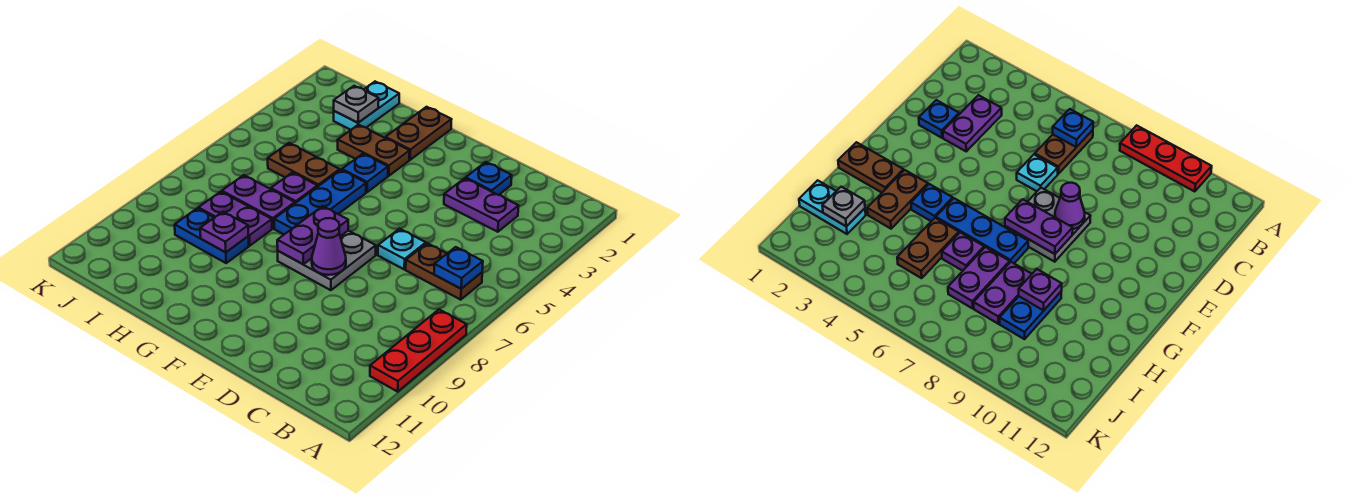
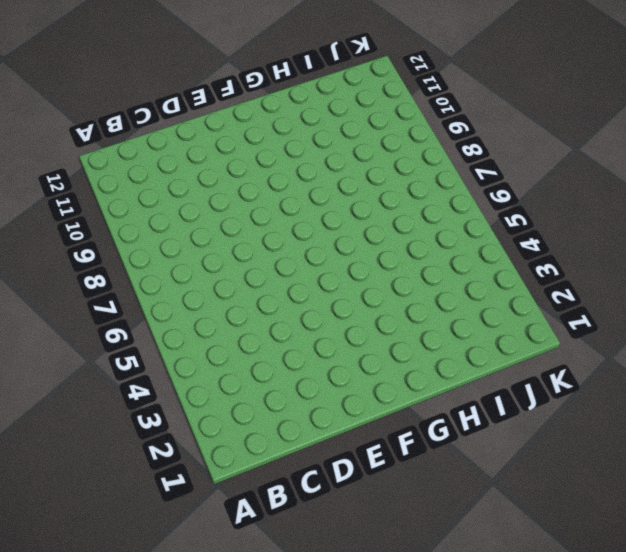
none -> red plate A8:A10 level 1
none -> brown plate B6:C6 level 1
none -> purple plate C3:D3 level 1

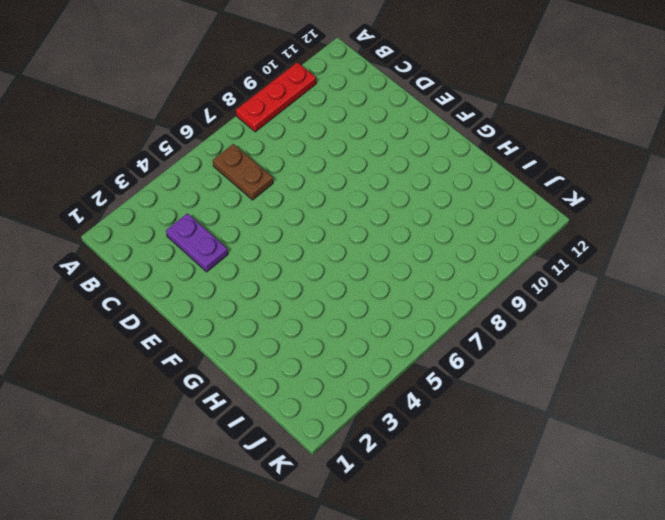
none -> blue plate D2 level 1
none -> cyan plate D6 level 1
none -> grey plate E7:F8 level 1

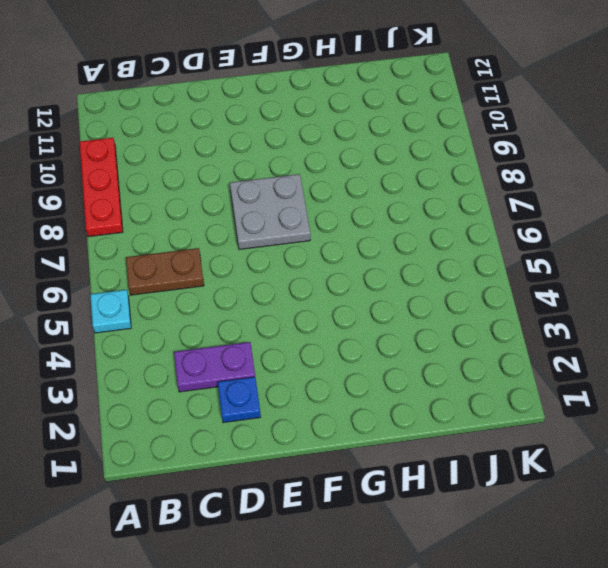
cyan plate A5 level 1 -> cyan plate D6 level 1
none -> brown plate G1:G2 level 1
none -> brown plate G3:H3 level 1
none -> blue plate G4 level 1

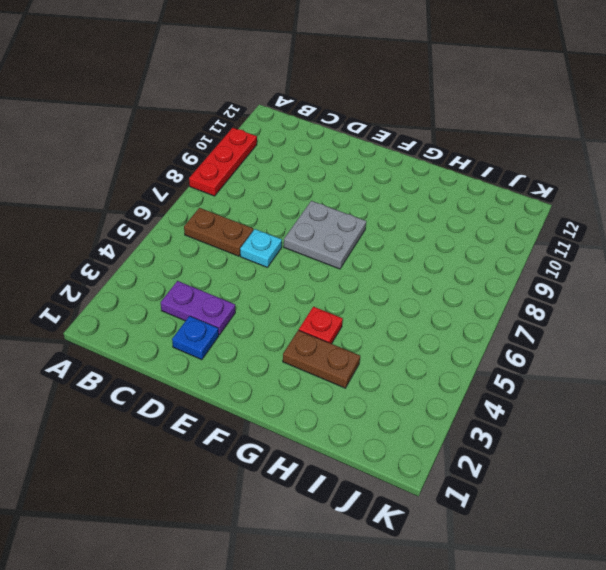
red plate G4 level 1 -> blue plate G4 level 1
none -> brown plate G1:G2 level 1
none -> blue plate G5:G7 level 1
none -> brown plate H5:I5 level 1

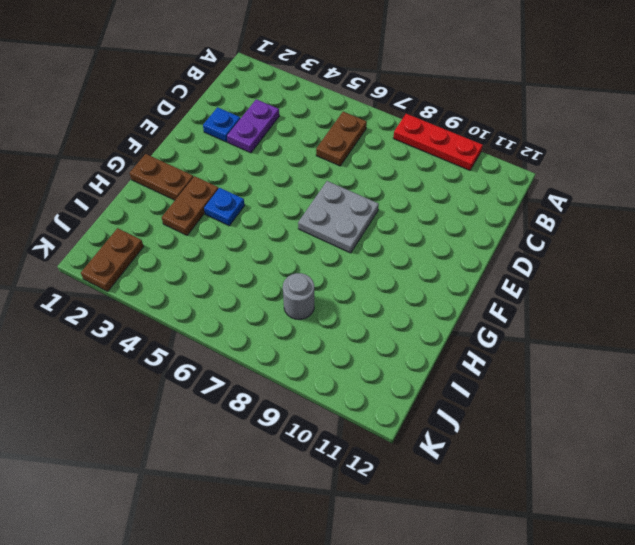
grey round brick I8 level 1 -> purple plate H8:I8 level 1
brown plate J2:K2 level 1 -> brown plate H5:I5 level 1
none -> cyan plate D6 level 1
none -> blue plate G5:G7 level 1
none -> purple plate H6 level 1

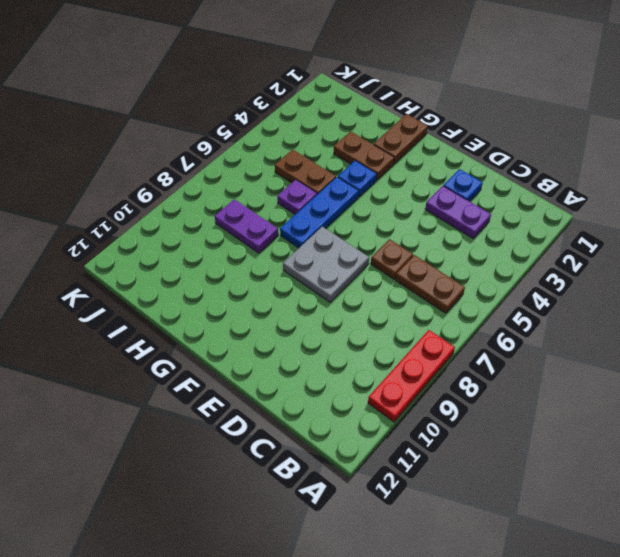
brown plate D6 level 1 -> cyan plate D6 level 1
none -> purple plate H7:I7 level 1
none -> blue plate H9:I9 level 1
none -> cyan plate I1:I2 level 1

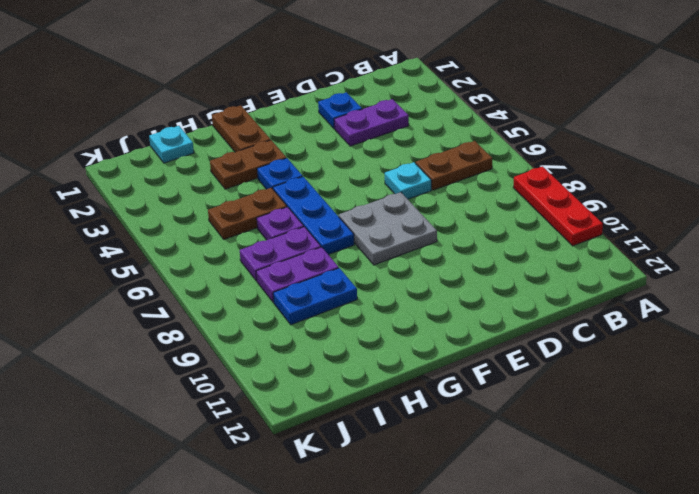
cyan plate I1 level 1 -> cyan plate I1:I2 level 1
none -> blue plate B6 level 2
none -> purple cone E8 level 2
none -> purple plate F7:F8 level 2

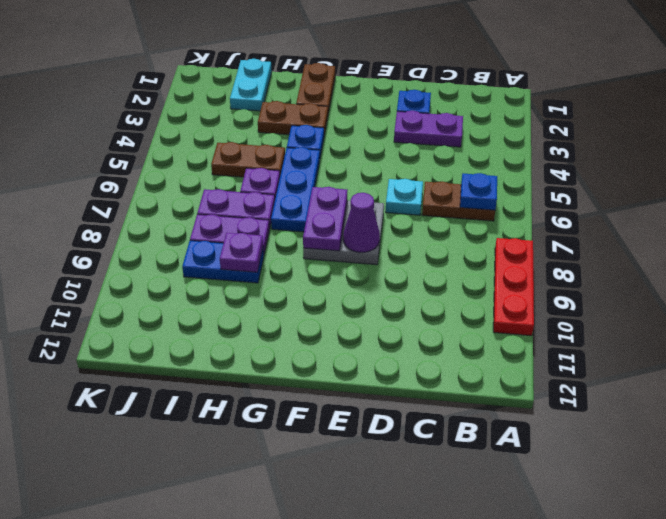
none -> grey plate I2 level 2

